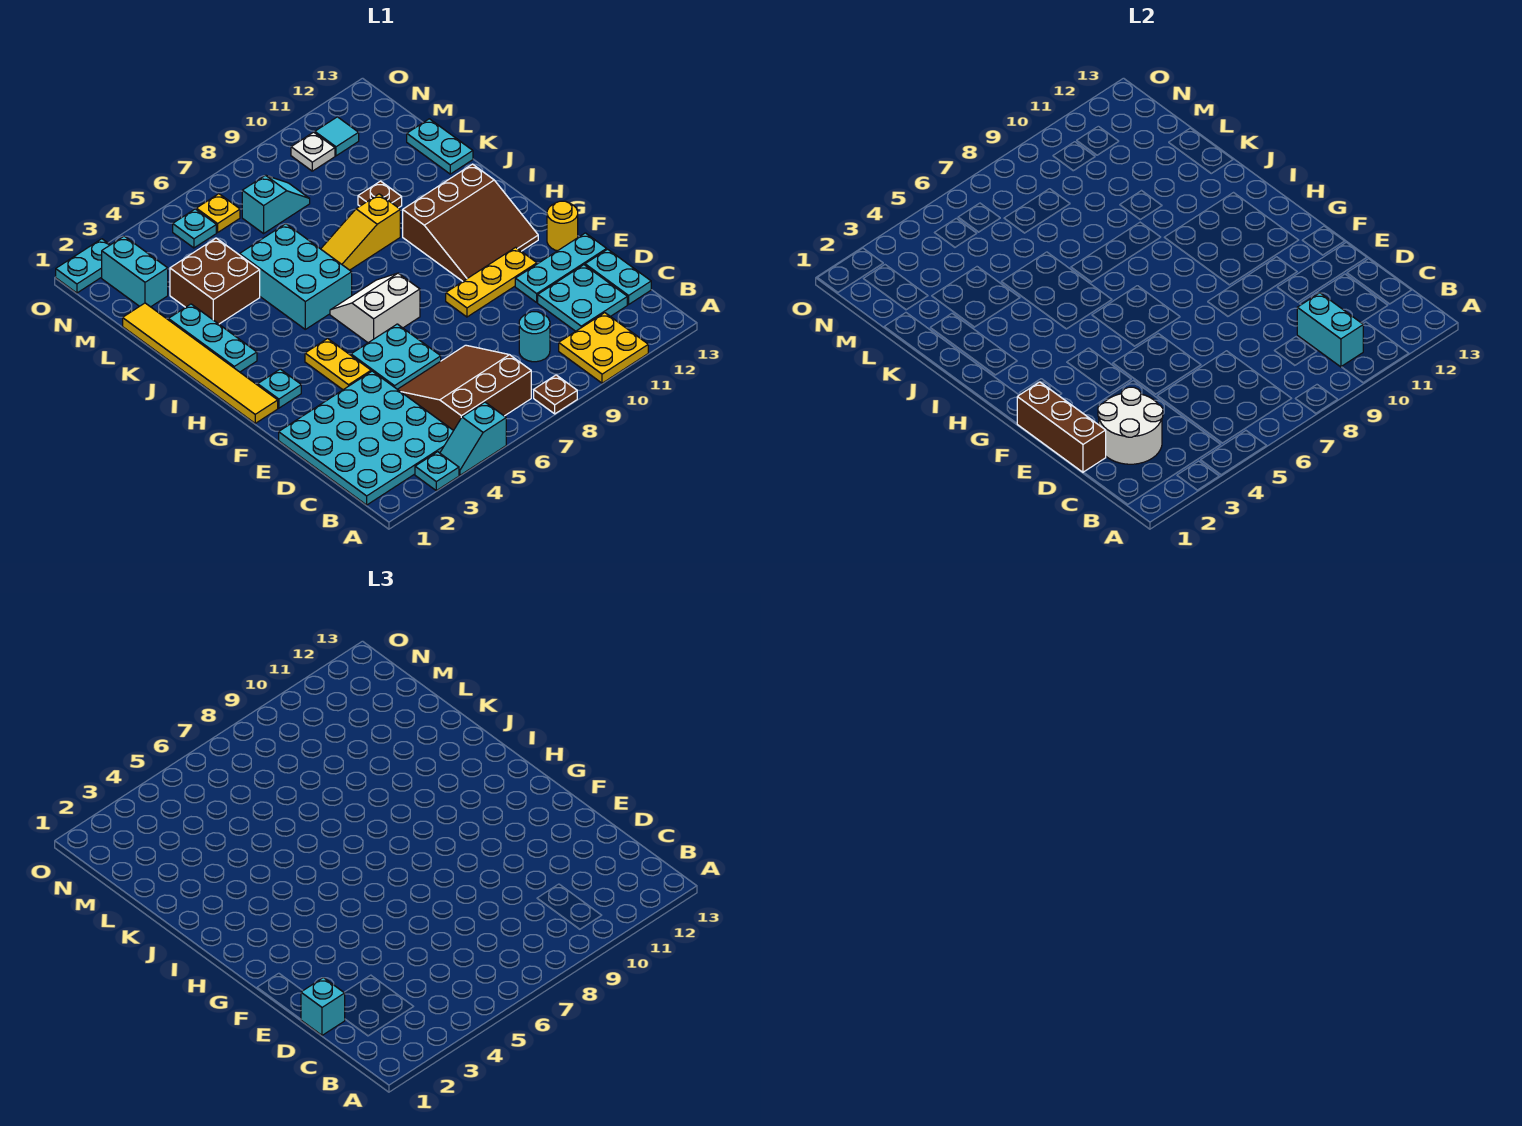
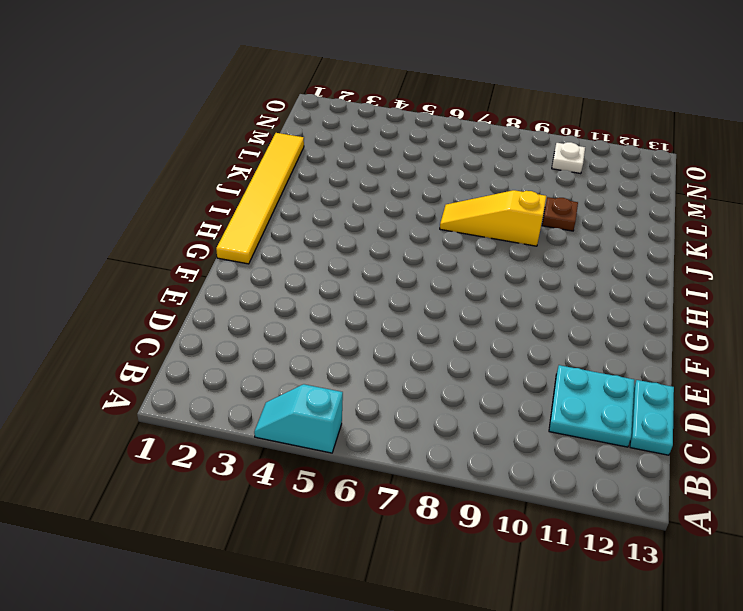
none -> cyan plate A3 level 1
none -> brown plate A8 level 1
none -> yellow plate A10:B11 level 1
none -> cyan plate B1:E4 level 1

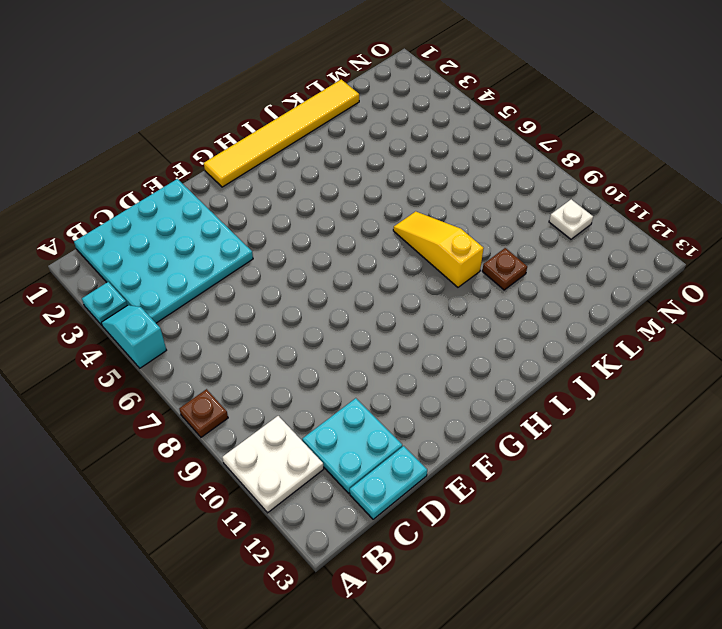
white plate A10:B11 level 1 -> yellow plate A10:B11 level 1
none -> brown slope B5:D7 level 1 top B
none -> cyan round brick C9 level 1
none -> cyan plate E5:F6 level 1
none -> cyan plate E11:E13 level 1

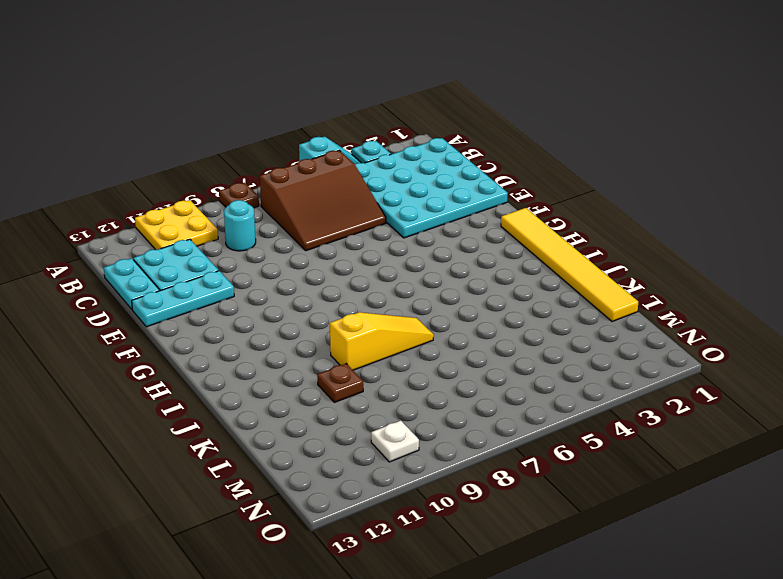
none -> cyan plate E5:F6 level 1
none -> yellow plate F4:G4 level 1
none -> yellow plate F9:F11 level 1
none -> yellow round brick F13 level 1

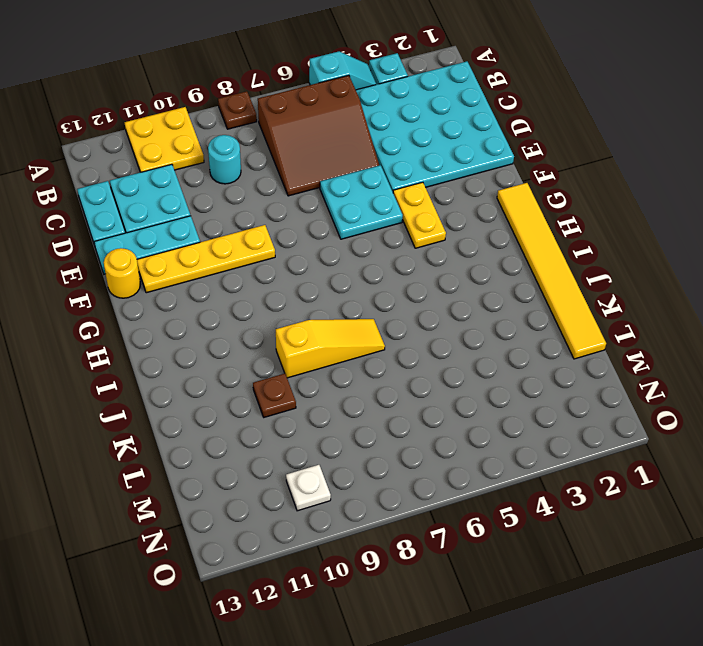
yellow plate F9:F12 level 1 -> yellow plate F9:F11 level 1
none -> cyan plate G2 level 1
none -> white slope G6:H7 level 1 top G
none -> brown slope G10:I12 level 1 top I
none -> cyan plate I2:K2 level 1

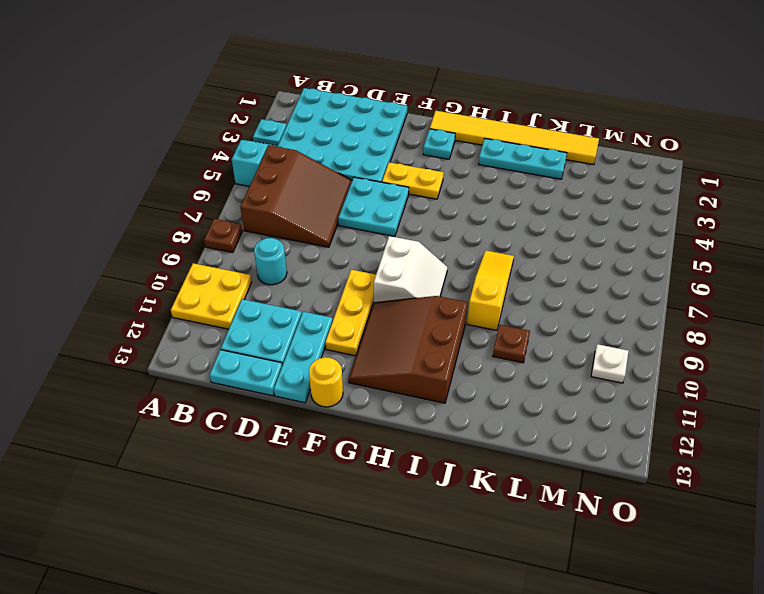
white slope G8:H9 level 1 top G -> white slope G6:H7 level 1 top G
none -> cyan brick I5:K6 level 1
none -> brown brick K3:L4 level 1
none -> cyan plate K13:L13 level 1
none -> cyan brick M2:N2 level 1

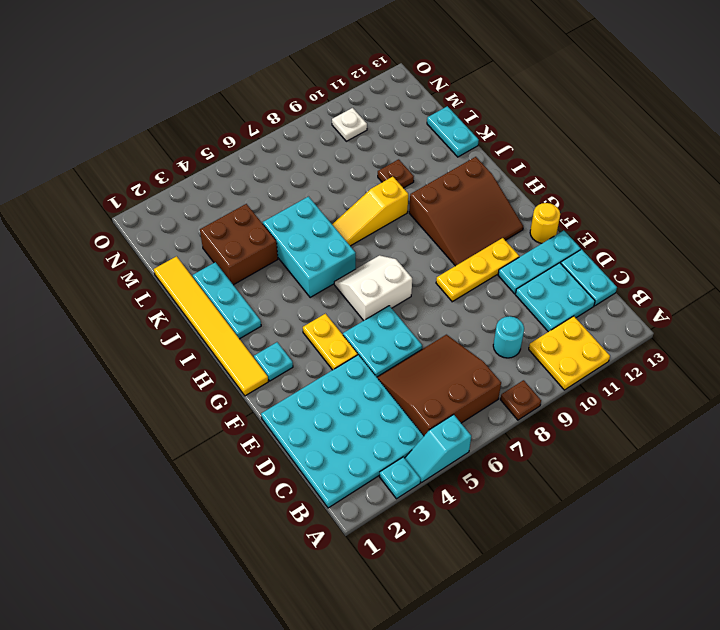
none -> cyan brick M2:N2 level 1
none -> cyan slope M7:M8 level 1 top 7
none -> cyan plate N5 level 1
none -> yellow plate N6 level 1

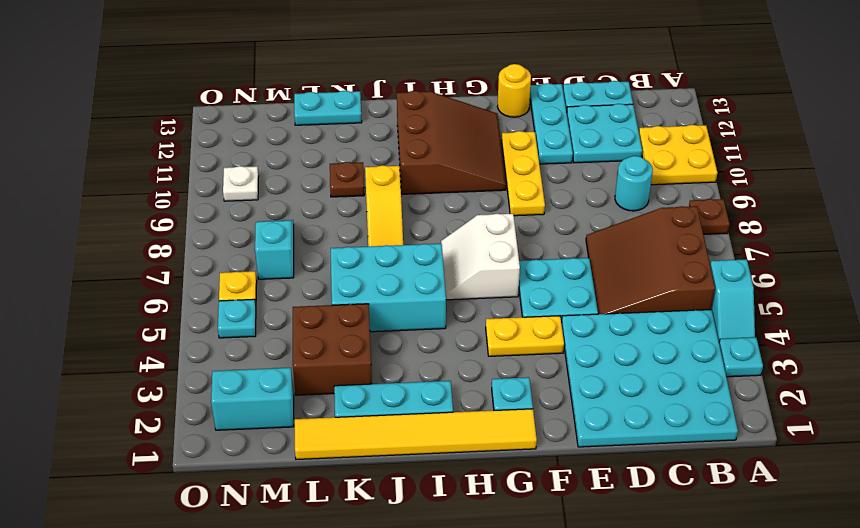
none -> cyan tile N11 level 1
none -> cyan plate O1:O2 level 1
none -> cyan brick B10:C10 level 2
none -> white round brick C2:D3 level 2

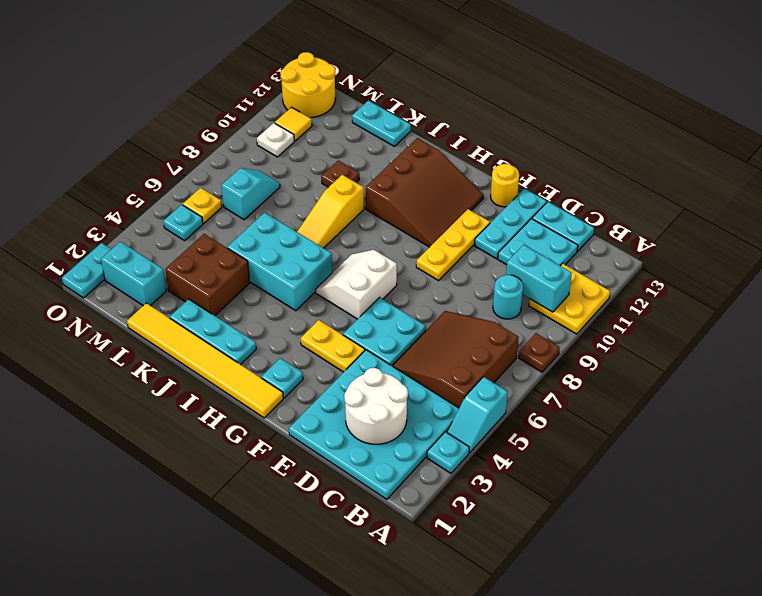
yellow tile N11 level 1 -> cyan tile N11 level 1
yellow round brick N12:O13 level 1 -> none
none -> brown brick D1:F1 level 2
none -> cyan brick D1 level 3

